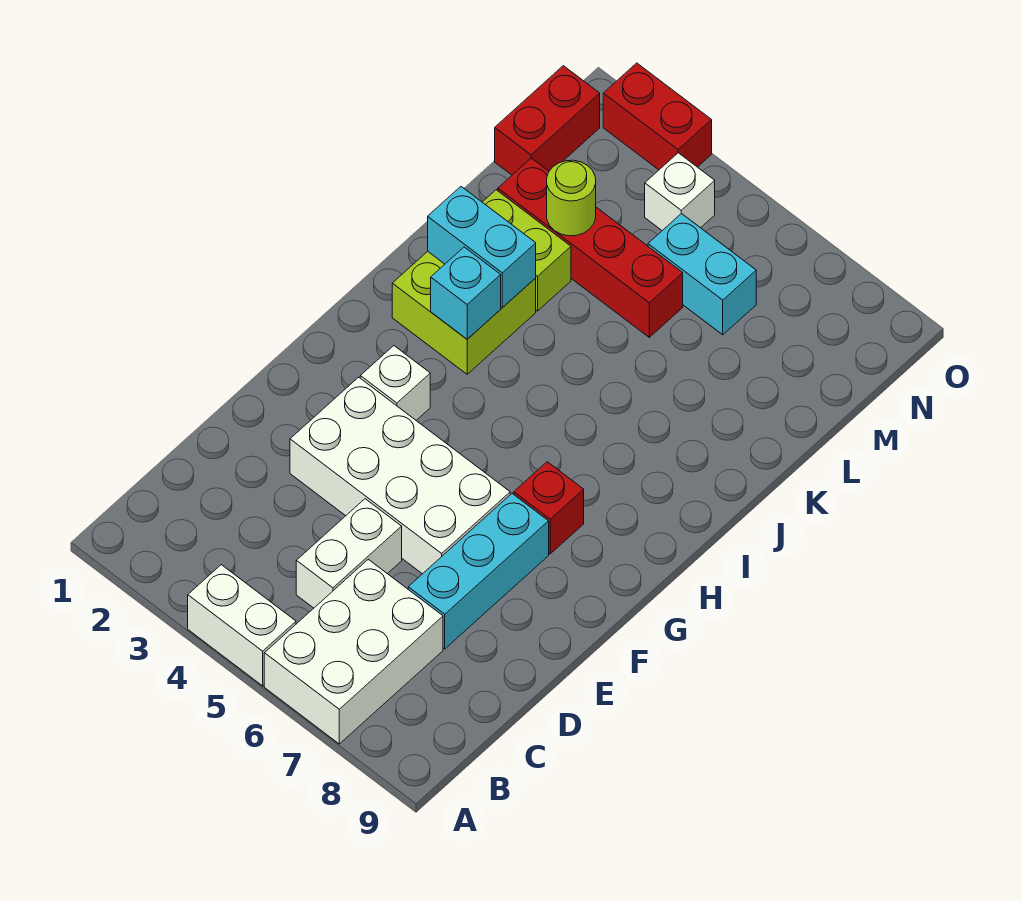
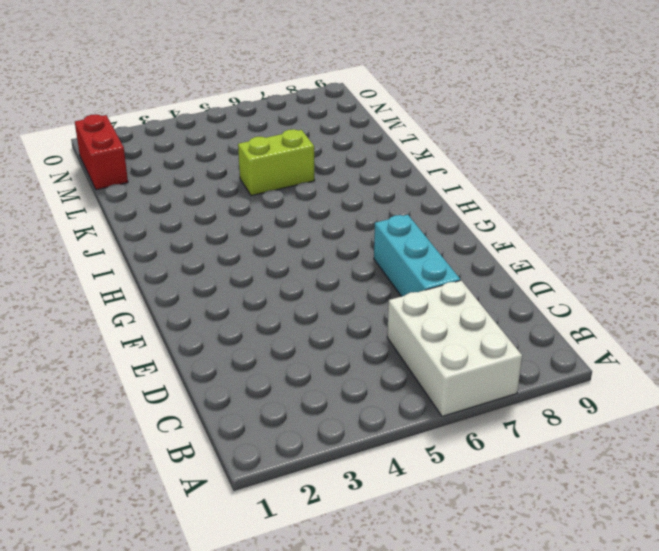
lime brick K5:K6 level 1 -> lime brick K2:K3 level 1
none -> white brick A4:A5 level 1
none -> white brick C5:D5 level 1
none -> white brick E3:F6 level 1

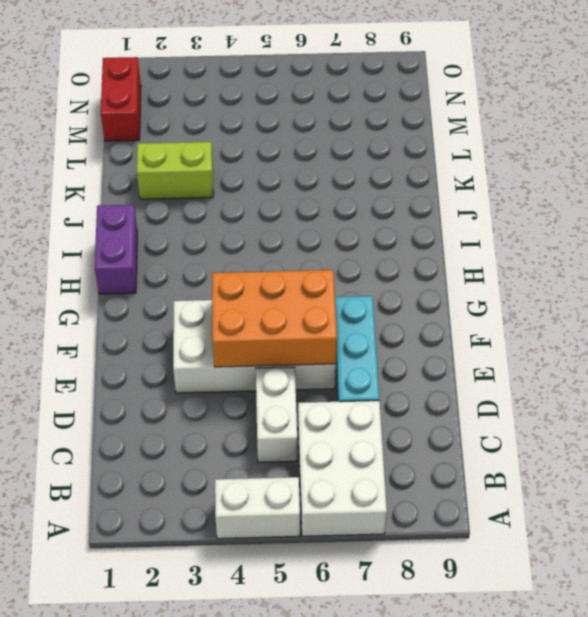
orange brick E4:F6 level 2 -> none
purple brick H1:I1 level 1 -> none
none -> white brick G3 level 1
none -> red brick G7 level 1
none -> lime brick I2:J3 level 1

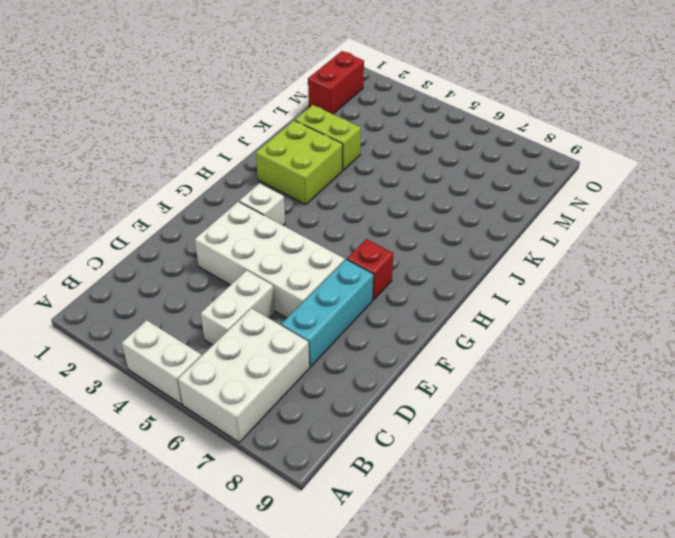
none -> red brick L2:L5 level 1
none -> cyan brick M5:M6 level 1
none -> white brick N4 level 1

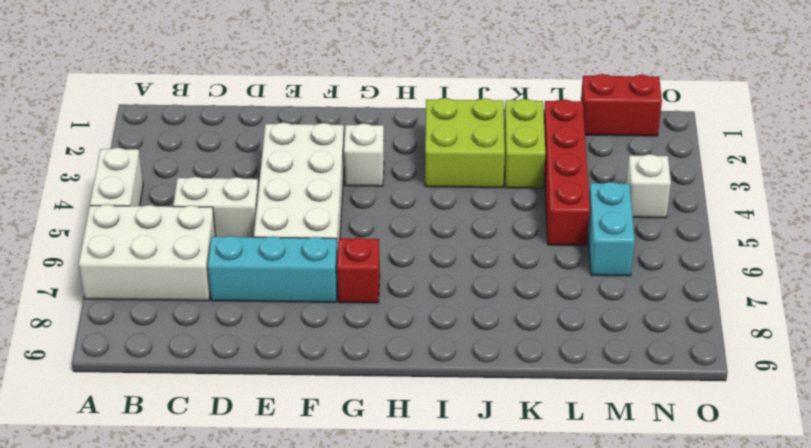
none -> red brick O2:O3 level 1
none -> cyan brick I3 level 2
none -> cyan brick J2:J3 level 2

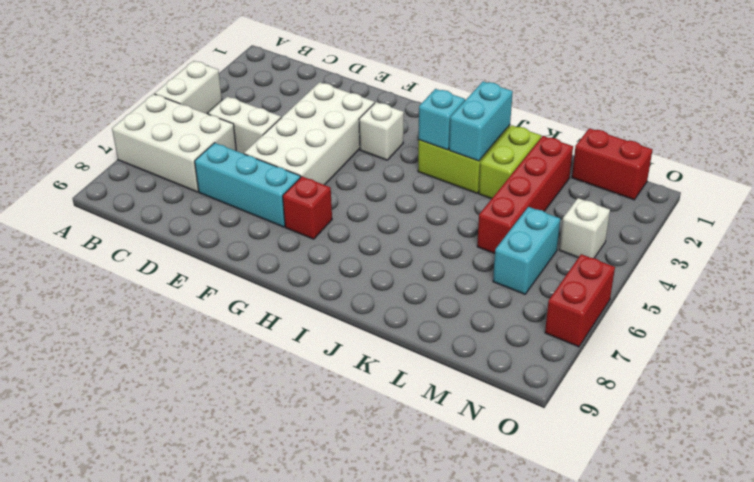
red brick O6:O7 level 1 -> red brick O2:O3 level 1
none -> lime round brick L3 level 2

